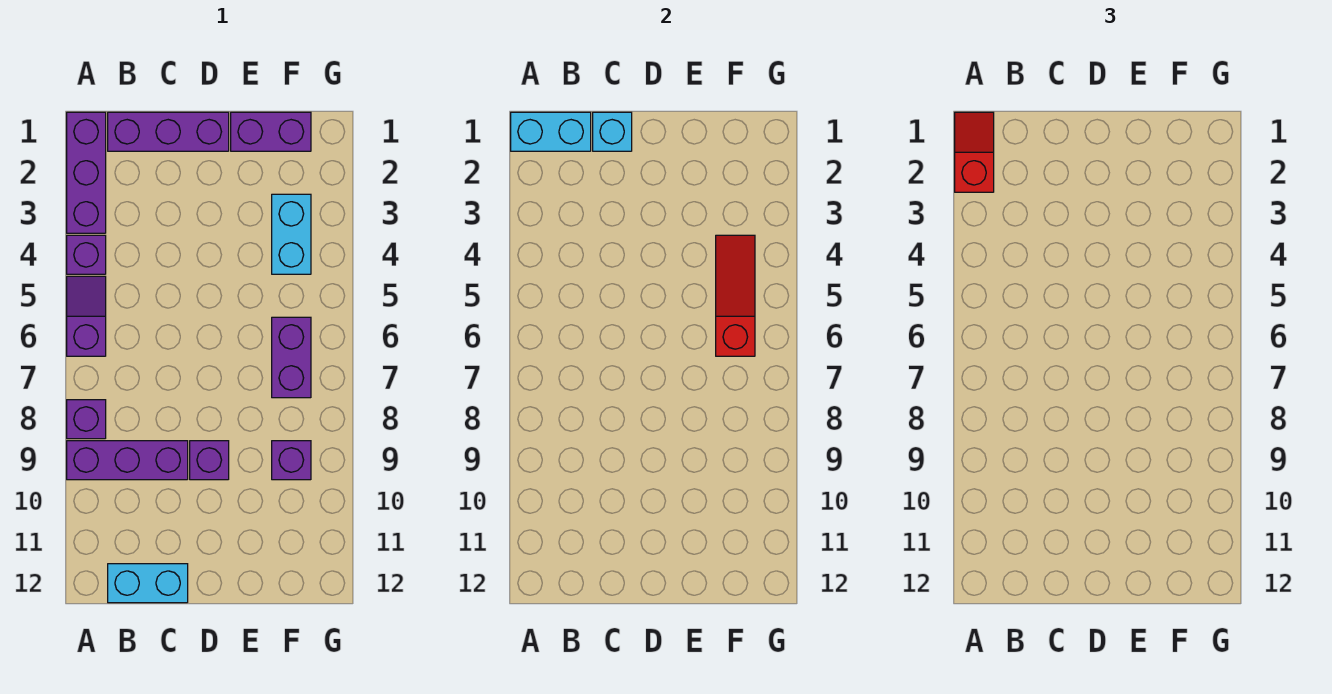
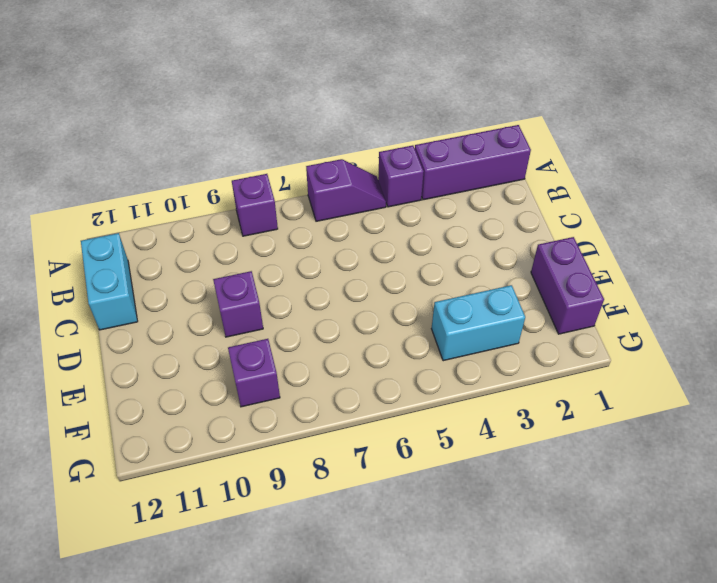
none -> purple brick A9:C9 level 1
none -> purple brick B1:D1 level 1
none -> purple brick F6:F7 level 1

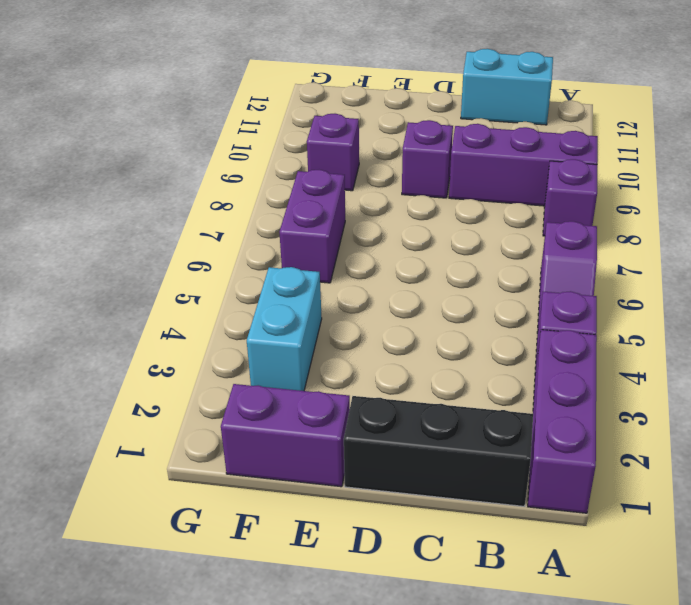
black brick B1:D1 level 1 -> purple brick B1:D1 level 1
none -> cyan brick A1:B1 level 2
none -> cyan brick C1 level 2
none -> red slope F4:F6 level 2 top 6

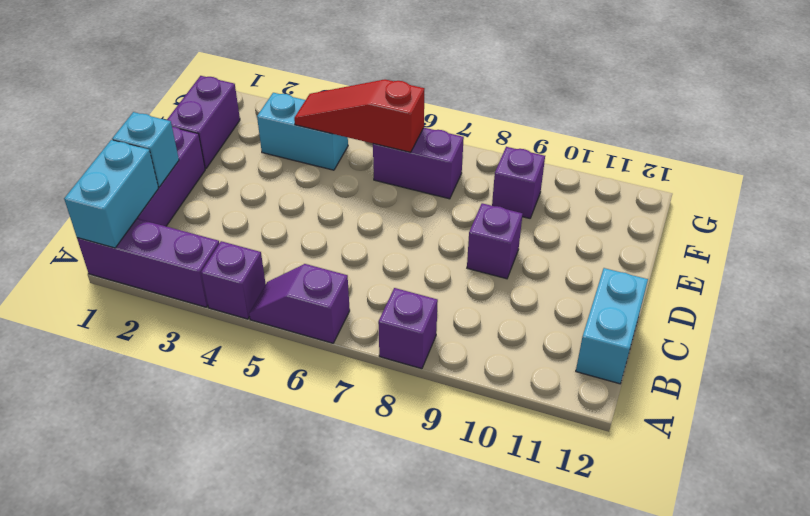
none -> purple brick A9:C9 level 1
none -> red slope A1:A2 level 3 top 2

